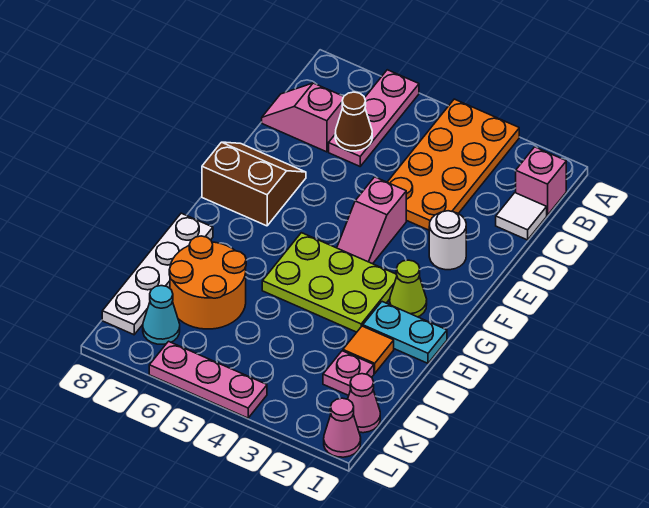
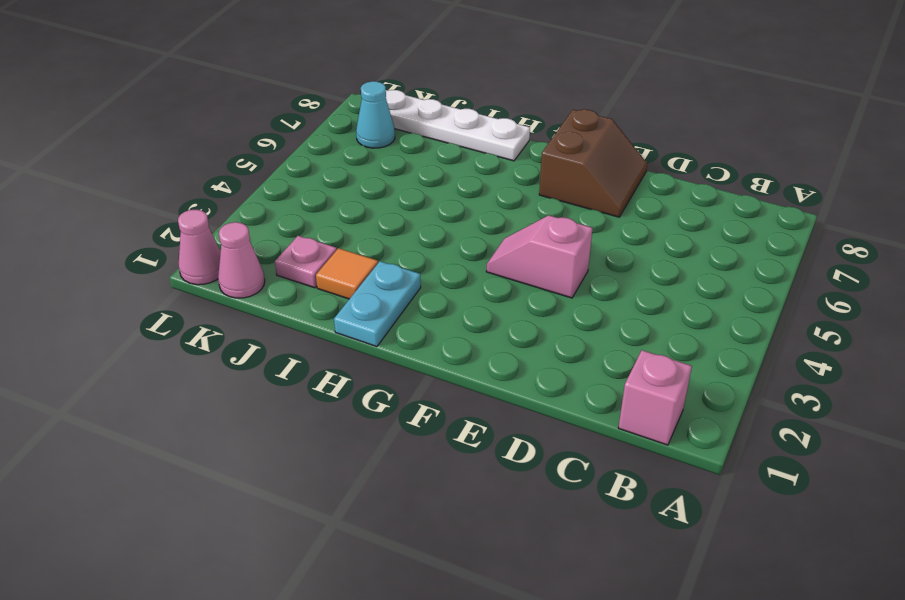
none -> orange plate A3:D4 level 1
none -> pink plate A6:C6 level 1
none -> white tile C1 level 1

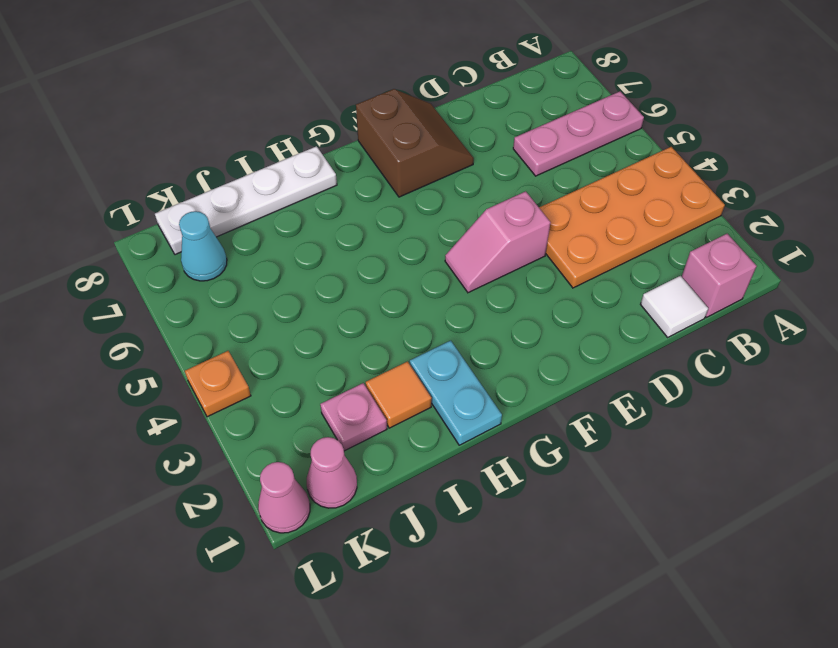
orange plate L4 level 1 -> pink plate L4:L6 level 1
none -> pink slope C7:C8 level 1 top 7
none -> white round brick E2 level 1
none -> lime cone G2 level 1

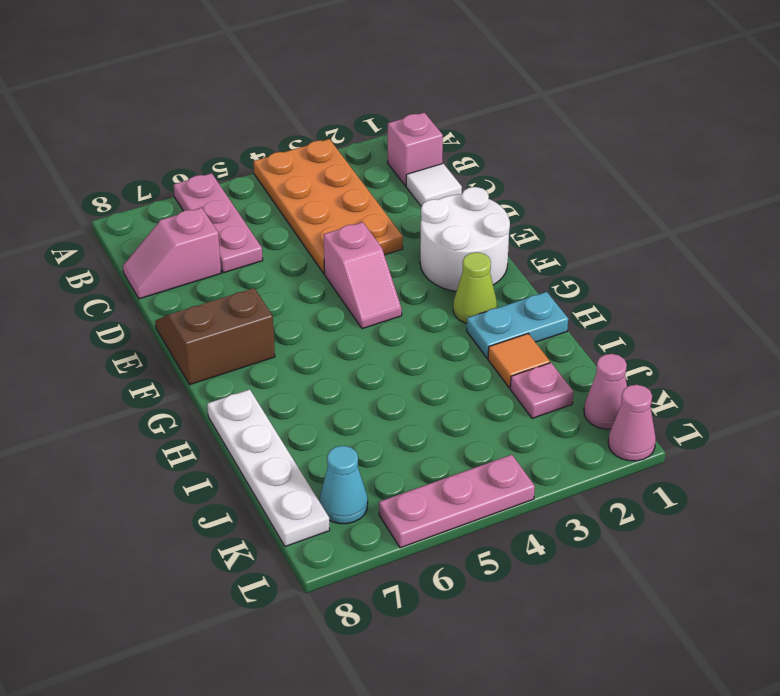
white round brick E1:F2 level 1 -> white round brick E2 level 1
none -> lime plate G3:H5 level 1
none -> orange round brick I6:J7 level 1
none -> brown cone C6 level 2

